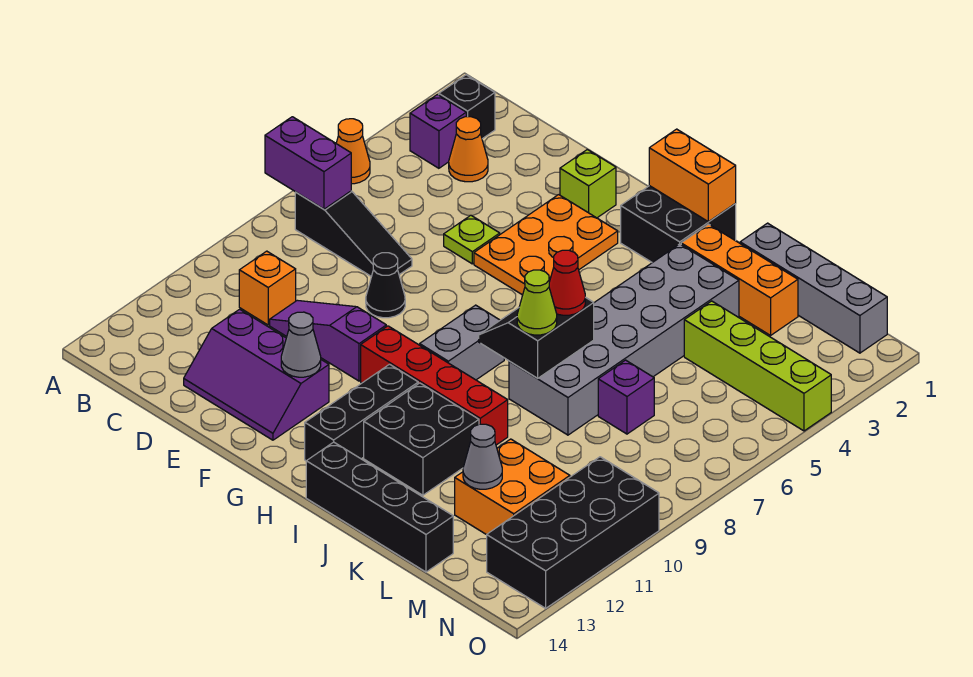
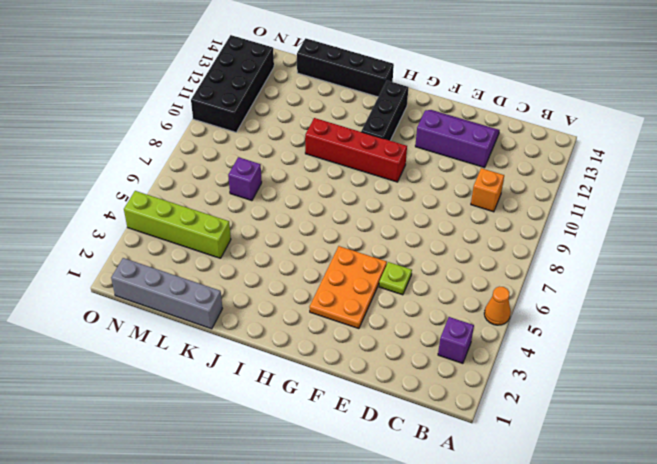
none -> black brick B2 level 1
none -> black slope B7:D7 level 1 top B
none -> orange cone C3 level 1
none -> purple slope D10:F10 level 1 top F

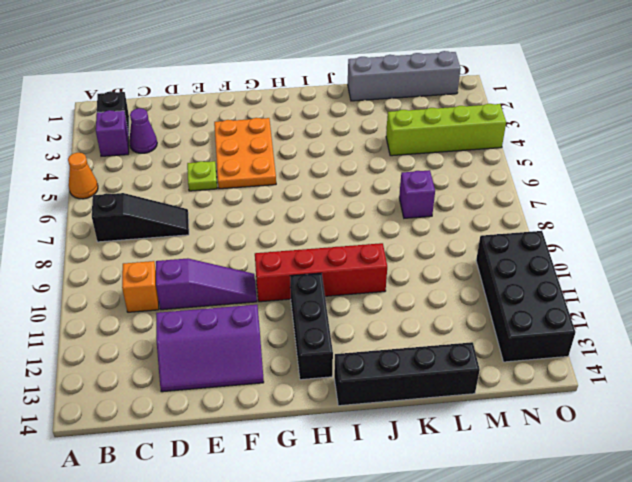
purple cone C3 level 1 -> orange cone C3 level 1
purple slope D10:F10 level 1 top D -> purple slope D10:F10 level 1 top F
none -> black cone E8 level 1
none -> lime brick F2 level 1
none -> black brick H1:I2 level 1
none -> grey brick H8:H9 level 1

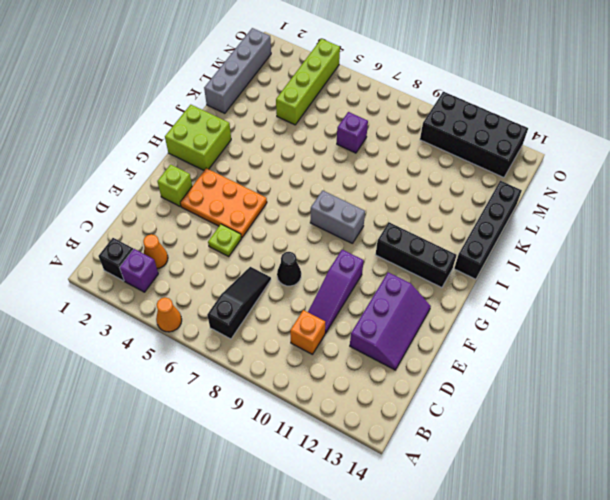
lime brick H1:I2 level 1 -> black brick H1:I2 level 1
none -> red brick G10:J10 level 1
none -> black brick I11:J12 level 1
none -> orange brick J2:L2 level 1
none -> grey brick J3:K8 level 1

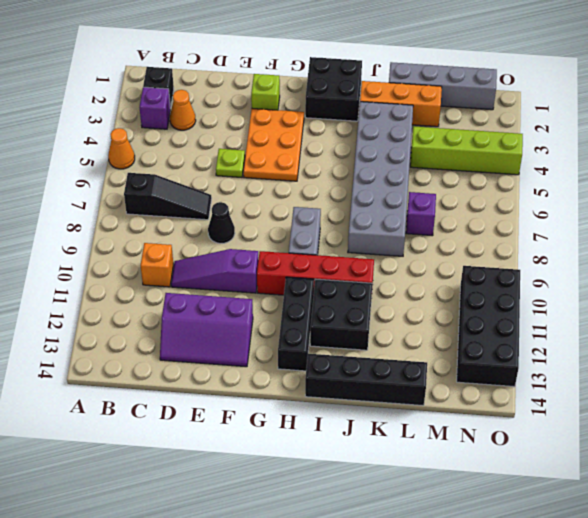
none -> orange brick L11:M12 level 1
none -> purple brick A7:B7 level 2
none -> grey cone F12 level 2
none -> orange brick H1:I1 level 2

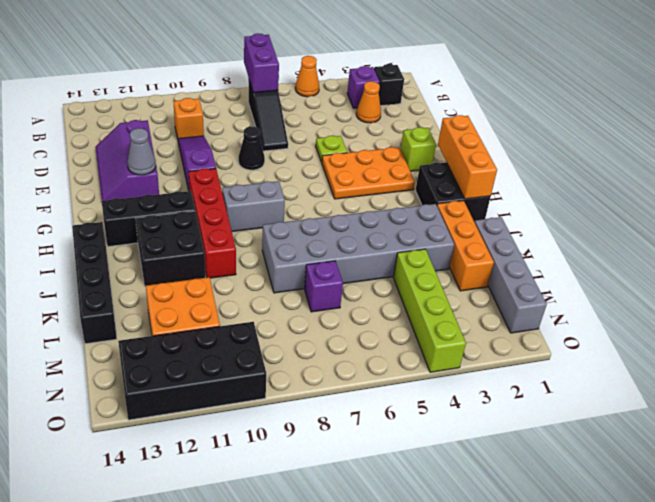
orange brick G1:I1 level 2 -> orange brick H1:I1 level 2
none -> black slope I7:J8 level 2 top J
none -> grey cone L12 level 2
none -> red cone J7 level 3
none -> lime cone J8 level 3

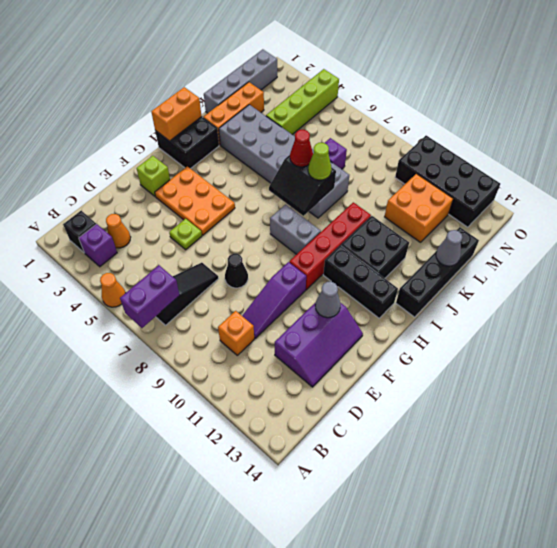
grey cone K14 level 2 -> grey cone L12 level 2

